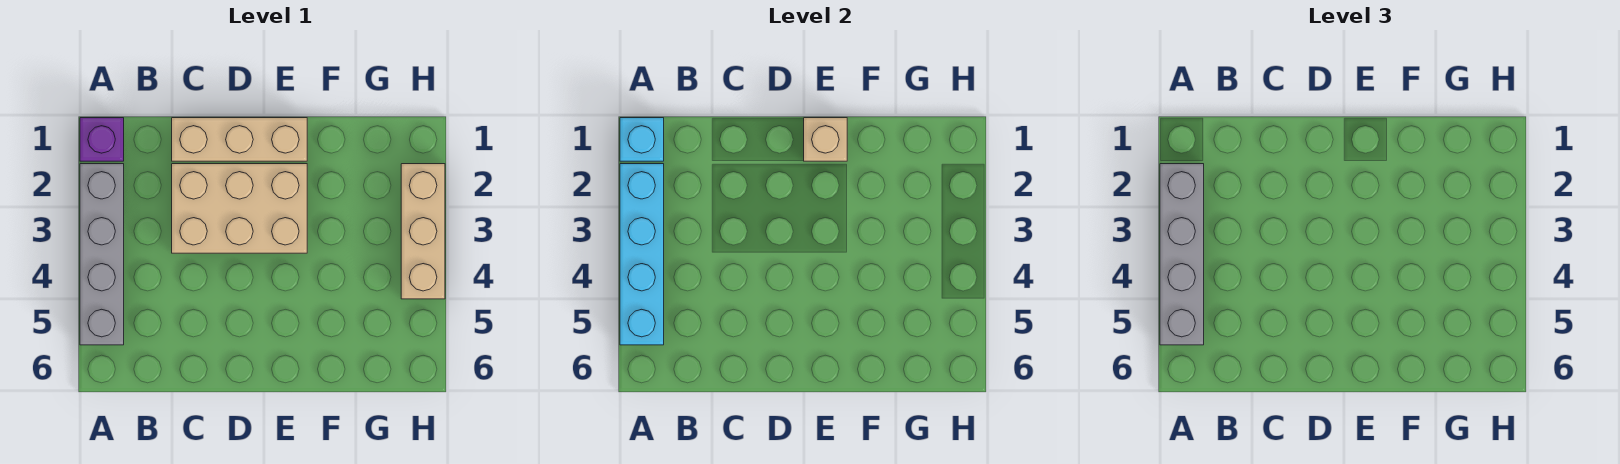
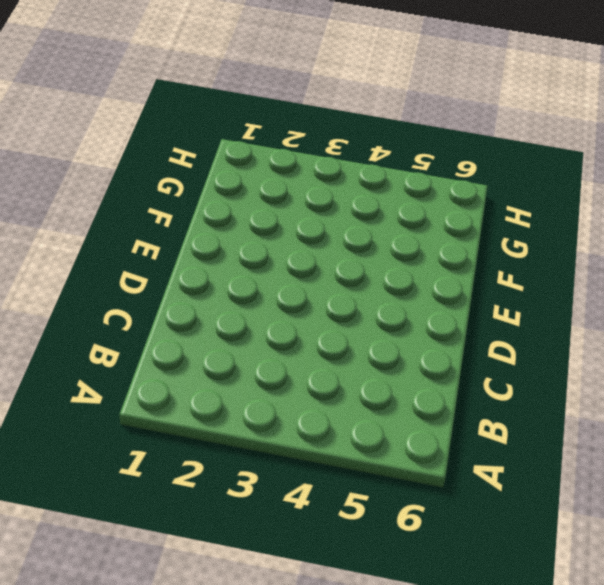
none -> purple brick A1 level 1
none -> grey brick A2:A5 level 1

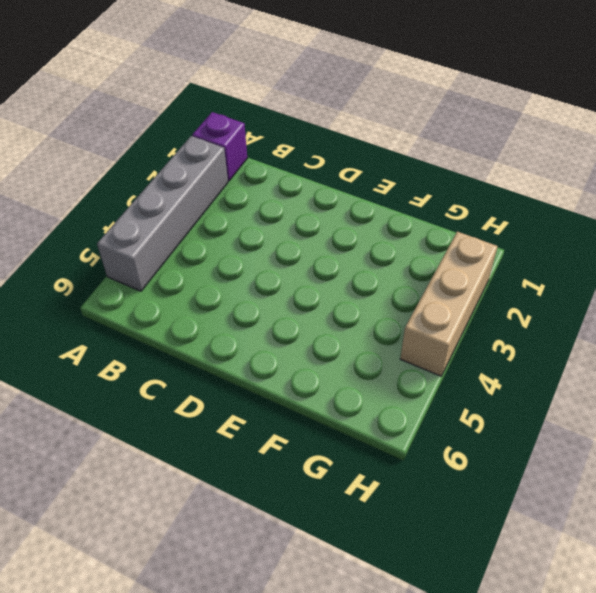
none -> tan brick C1:E1 level 1
none -> tan brick C2:E3 level 1

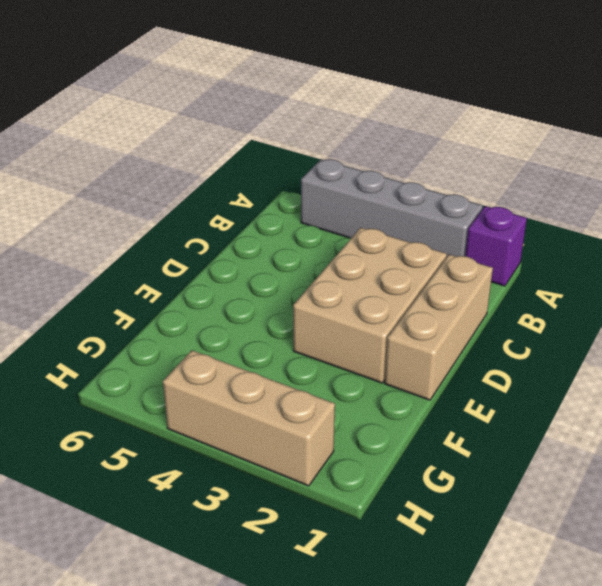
none -> cyan brick A1 level 2
none -> cyan brick A2:A5 level 2

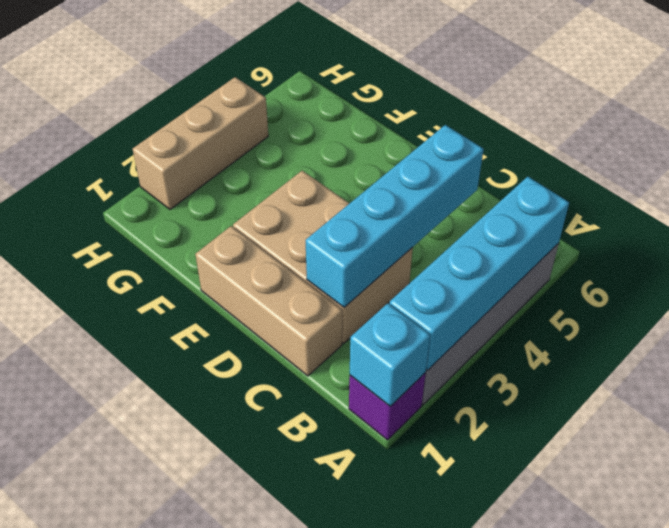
cyan brick C2:C5 level 2 -> none
none -> tan brick E1 level 2
none -> grey brick A2:A5 level 3

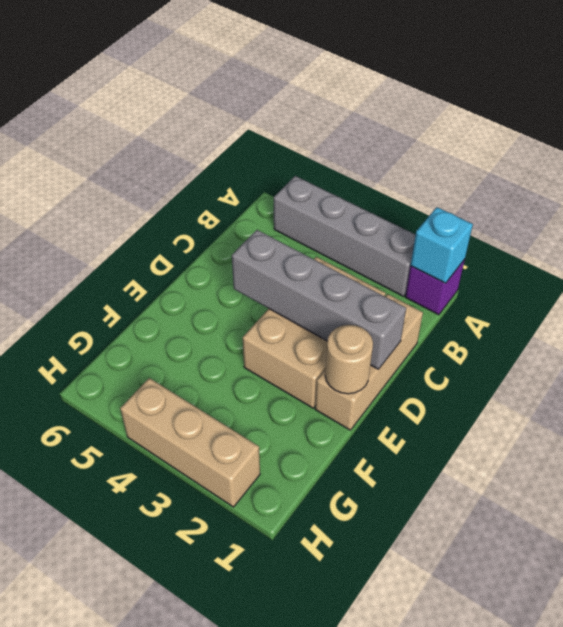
grey brick D1:D4 level 2 -> grey brick A2:A5 level 3
tan round brick E1 level 2 -> tan brick E1 level 2
none -> cyan brick A2:A5 level 2

